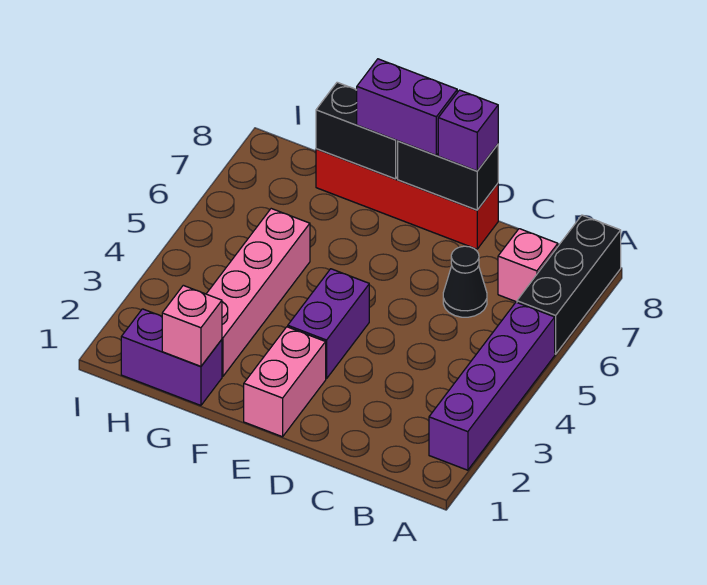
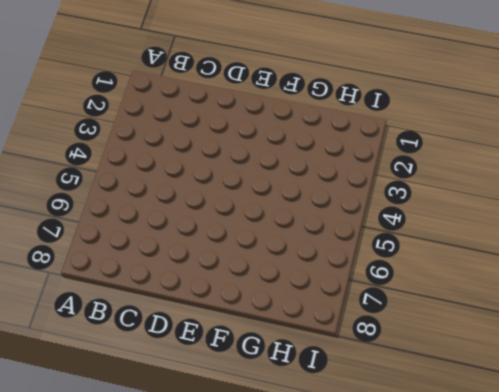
none -> purple brick A2:A5 level 1
none -> black brick A6:A8 level 1
none -> pink brick B7 level 1

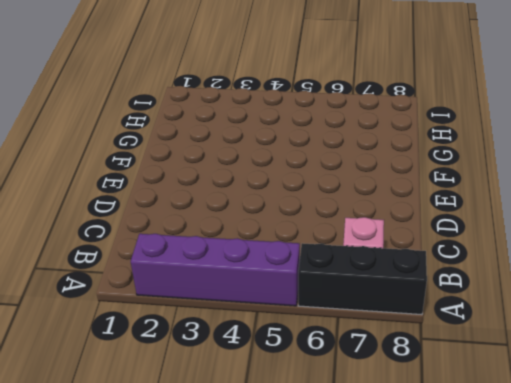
none -> black cone C6 level 1
none -> red brick D8:G8 level 1
none -> pink brick E1:E2 level 1

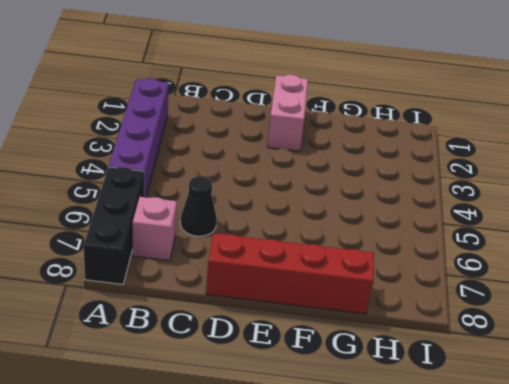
none -> purple brick E3:E4 level 1
none -> purple brick G1:H1 level 1
none -> pink brick G2:G5 level 1

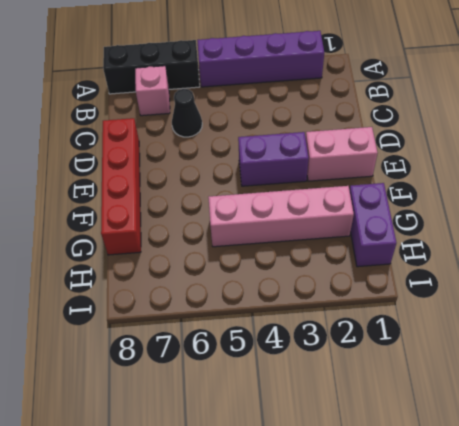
none -> black brick D8:E8 level 2
none -> black brick F8:G8 level 2
none -> pink brick G1 level 2

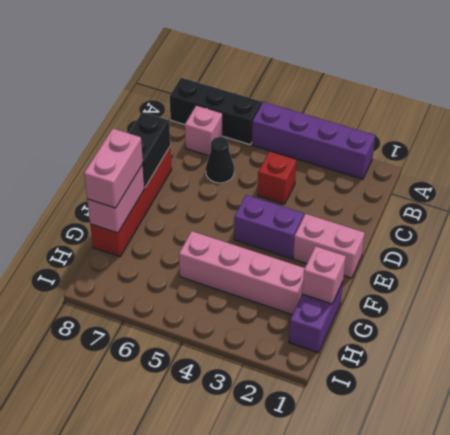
red brick C4 level 1 -> none
pink brick F8:G8 level 2 -> black brick F8:G8 level 2
pink brick F8:G8 level 3 -> purple brick E8:F8 level 3
none -> purple brick D8 level 3

